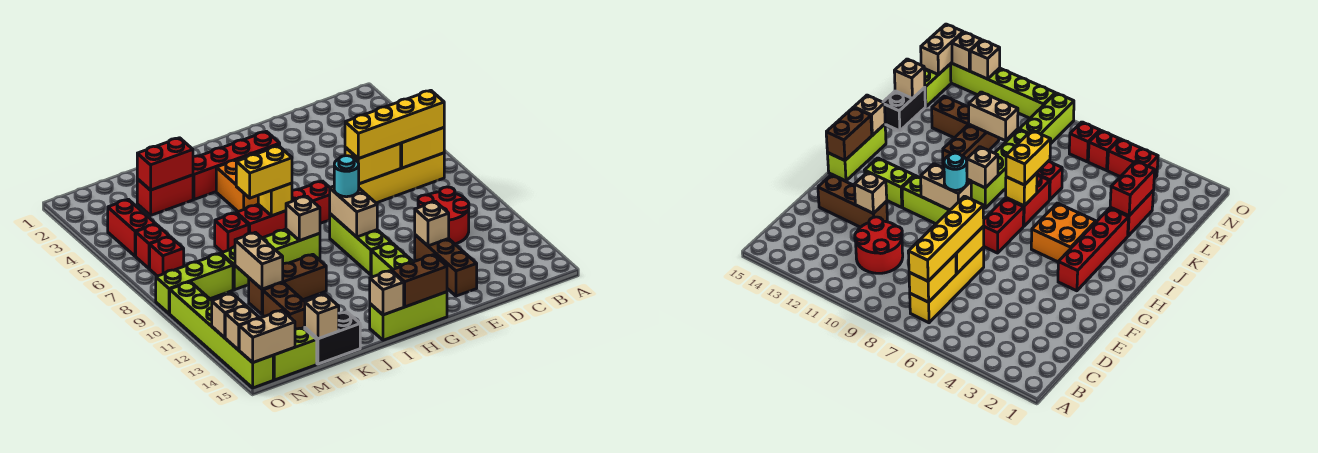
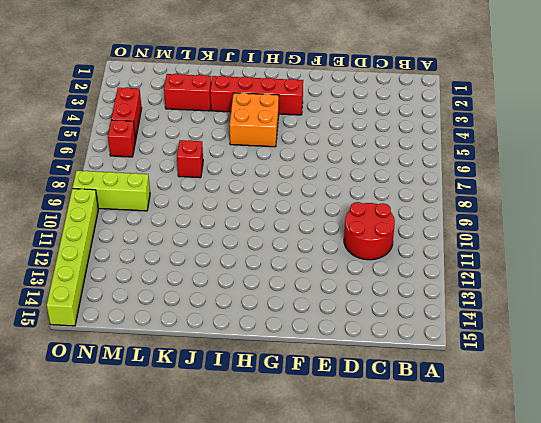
none -> yellow brick B7:E7 level 1
none -> brown brick E12:E14 level 1
none -> red brick G7:H7 level 1
none -> lime brick G9:G11 level 1

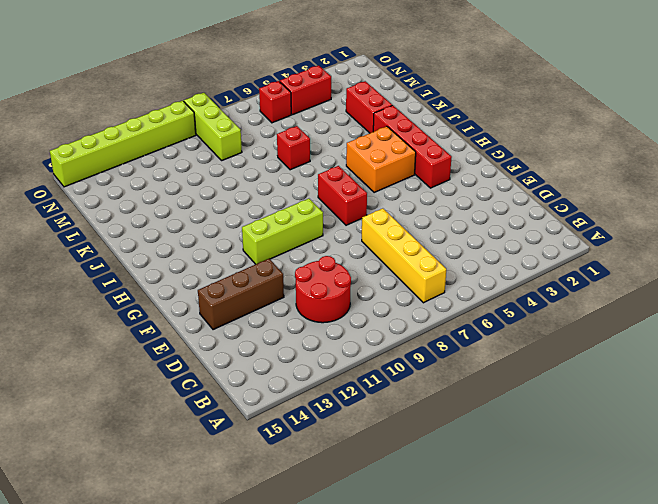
none -> lime brick G12:G13 level 1
none -> lime brick G15:I15 level 1
none -> red brick I7:J7 level 1
none -> lime brick I9:L9 level 1

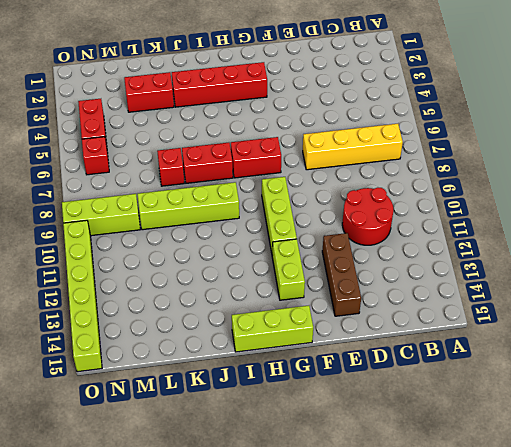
none -> orange brick H4:I5 level 1
none -> brown brick J11:L11 level 1
none -> black brick K15:L15 level 1
none -> brown brick L12:L13 level 1

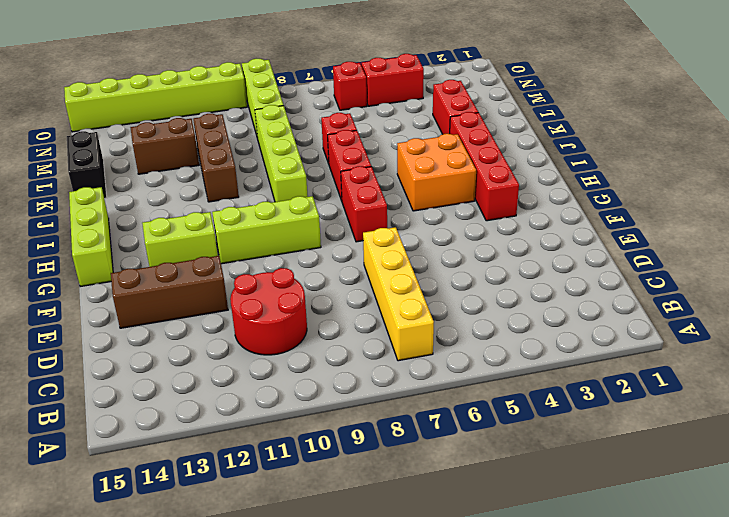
none -> lime brick M15:N15 level 1
none -> red brick N7 level 1
none -> yellow brick B7:C7 level 2
none -> yellow brick D7:E7 level 2

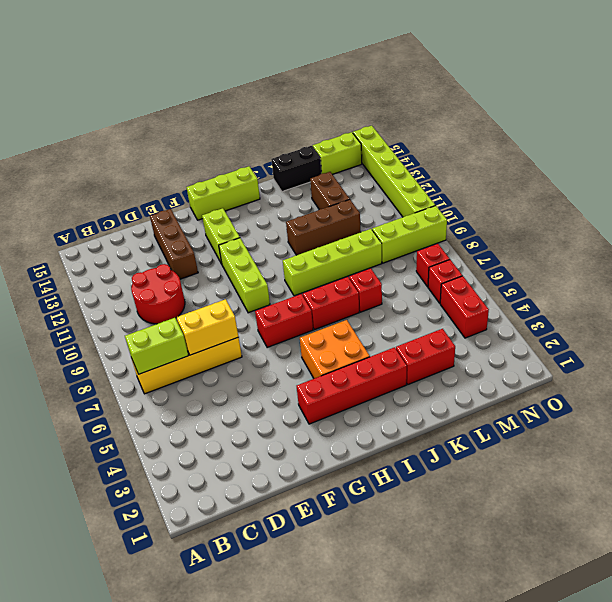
lime brick B7:C7 level 2 -> yellow brick B7:C7 level 2
none -> tan brick E12 level 2
none -> tan brick G9:G10 level 2
none -> brown brick G15:H15 level 2
none -> yellow brick I7 level 2

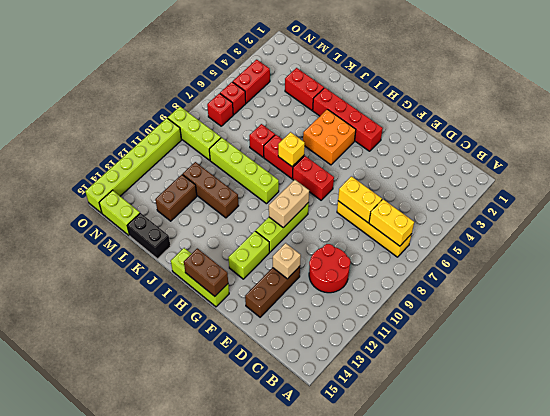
none -> tan brick I9 level 2
none -> tan brick I15 level 2
none -> red brick K3:L3 level 2
none -> tan brick L10:L11 level 2

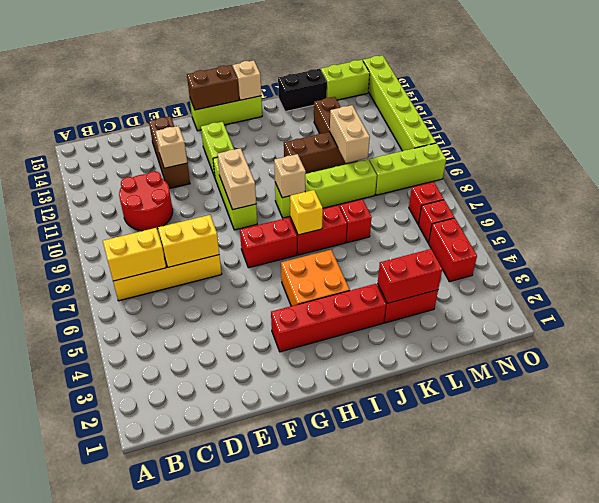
none -> tan brick L15 level 2
none -> tan brick N15:O15 level 2
none -> tan brick O13 level 2
none -> tan brick O14 level 2

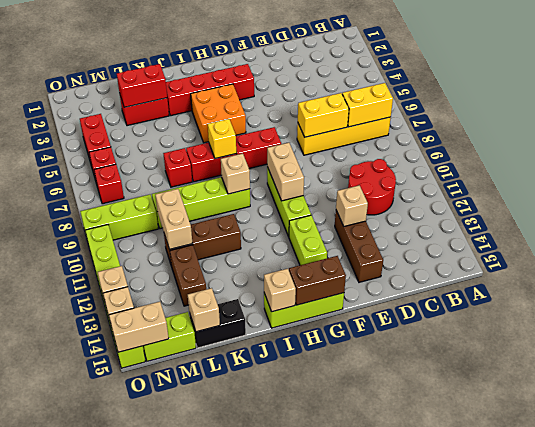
none -> yellow brick B7:E7 level 3
none -> cyan round brick G9 level 3
none -> yellow brick I7:J7 level 3

